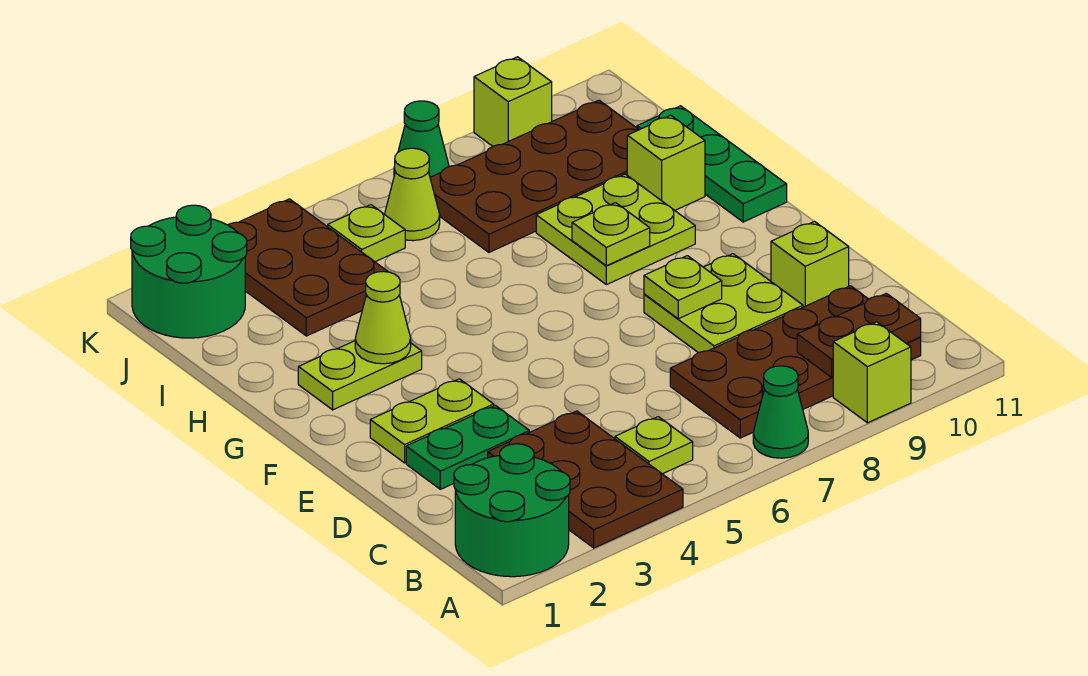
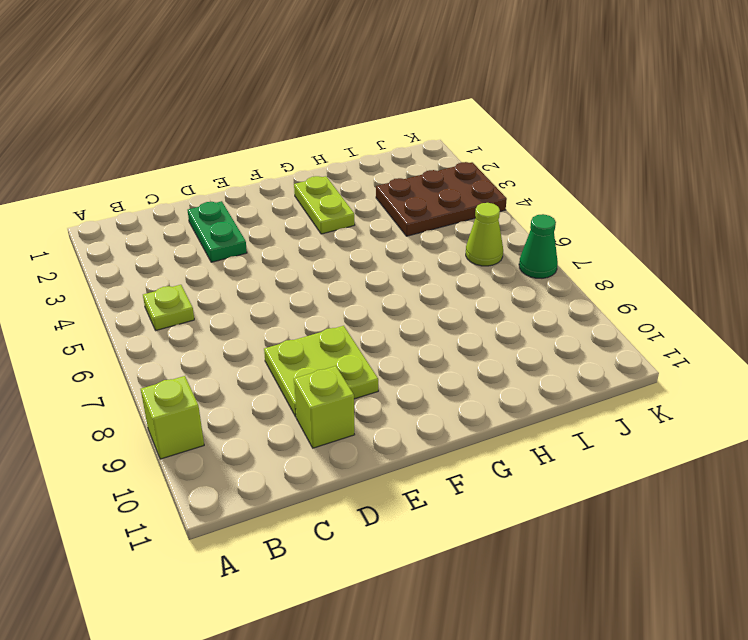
none -> green round brick A1:B2 level 1
none -> brown plate A3:C4 level 1
none -> green cone A7 level 1

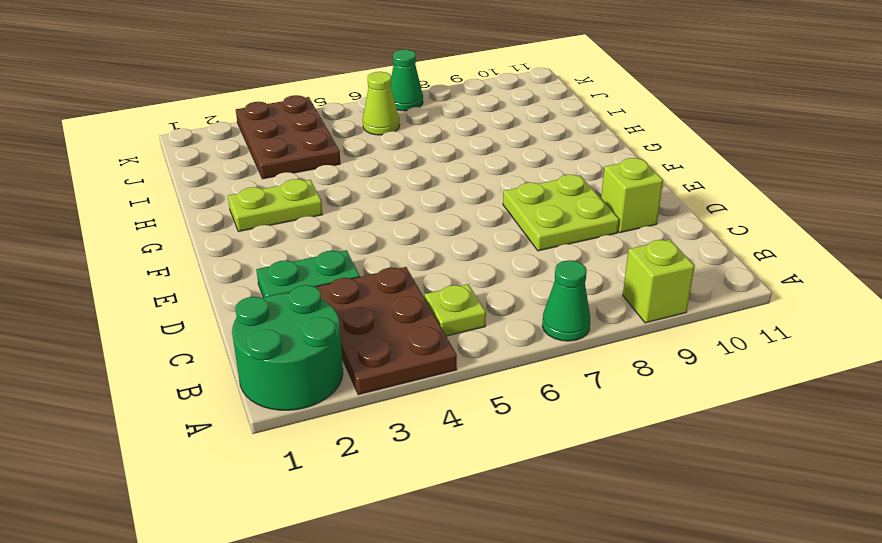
none -> brown plate B7:C10 level 1
none -> lime plate E2:E3 level 1
none -> lime plate G8:H9 level 1

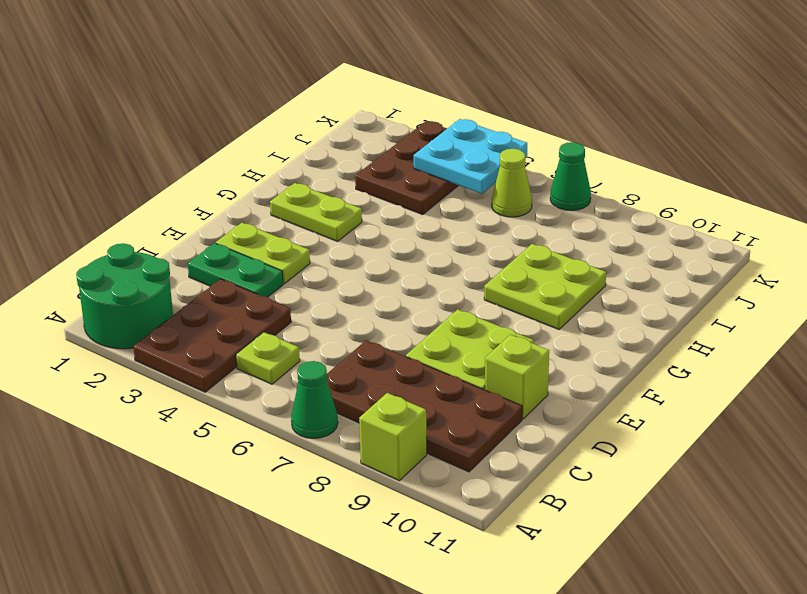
cyan plate J4:K5 level 2 -> none
none -> green plate G11:I11 level 1
none -> lime brick H10 level 1
none -> brown plate I7:J10 level 1

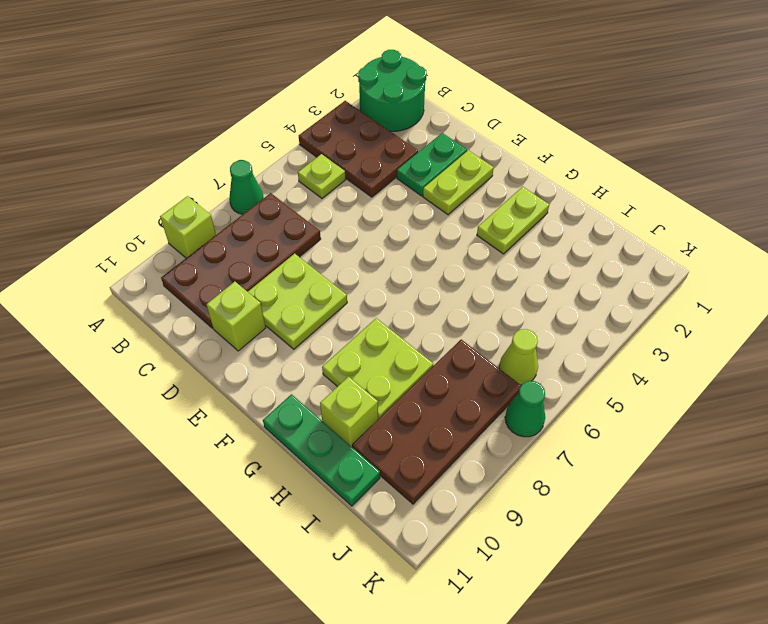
none -> brown plate I3:K4 level 1
none -> green round brick J1:K2 level 1
none -> lime plate J5 level 1

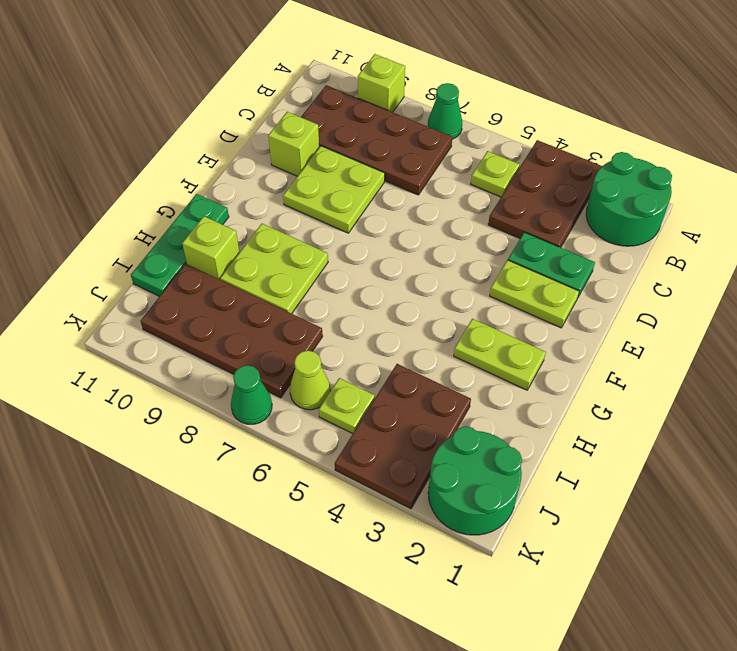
none -> lime brick K9 level 1
none -> brown plate B9:B10 level 2
none -> lime plate E8 level 2

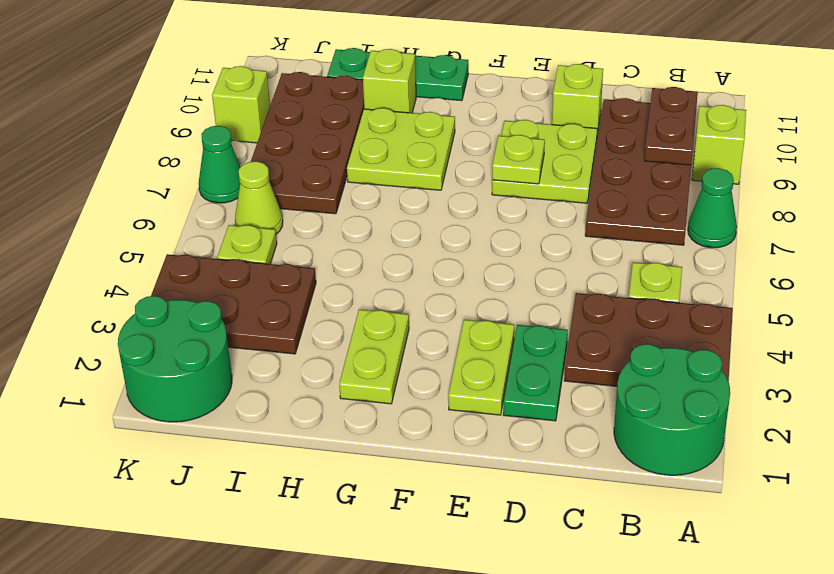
none -> lime cone G3 level 2
none -> lime plate G8 level 2

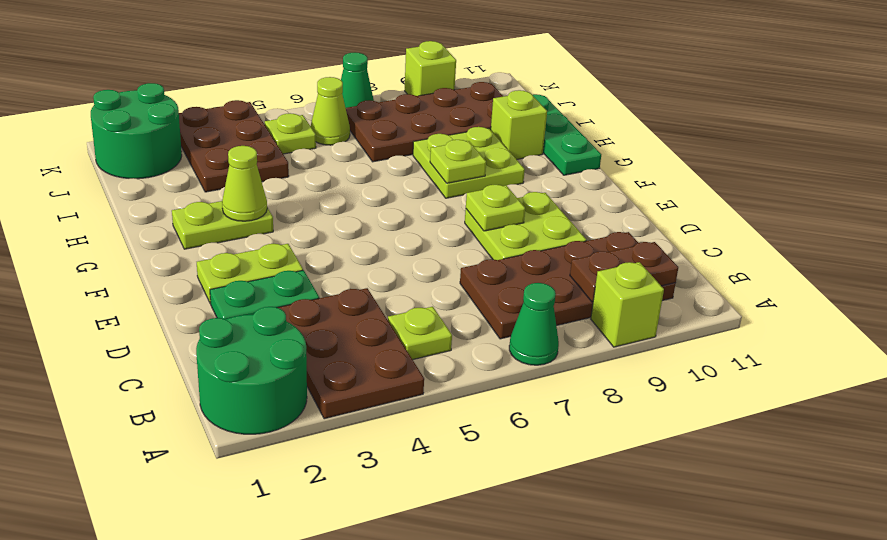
none -> lime brick D10 level 1

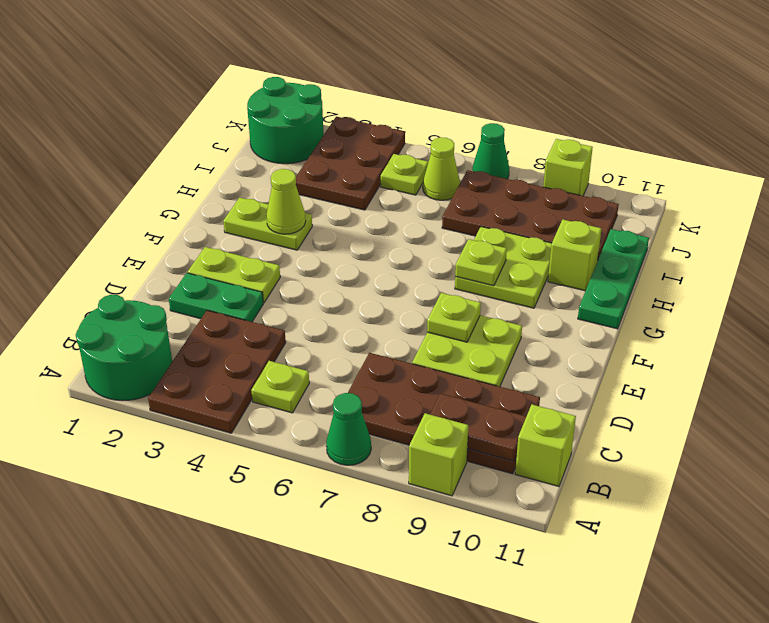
lime brick B11 level 1 -> lime brick D10 level 1

